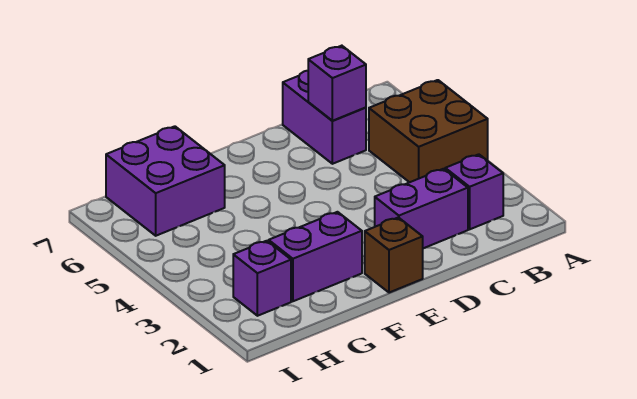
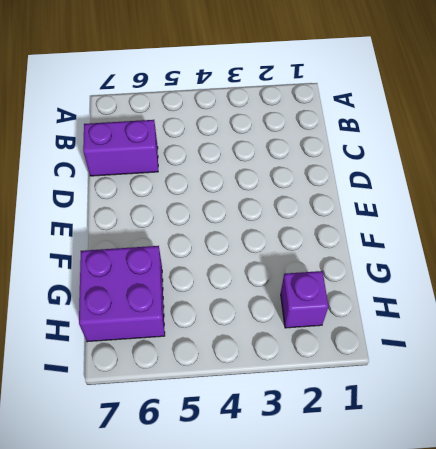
none -> brown brick A4:B5 level 1
none -> purple brick B2 level 1

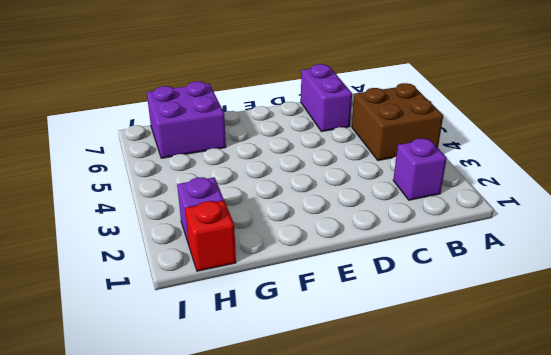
red brick H1 level 1 -> none
none -> purple brick C2:D2 level 1
none -> brown brick E1 level 1

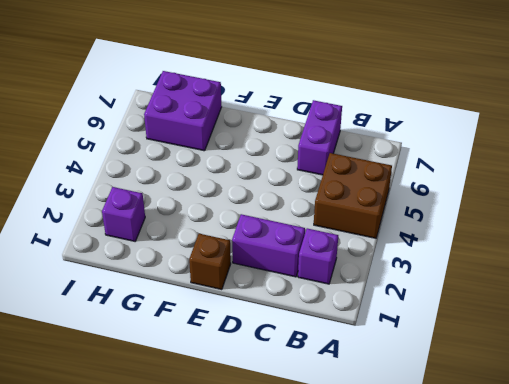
none -> purple brick F2:G2 level 1
none -> purple brick C6 level 2

